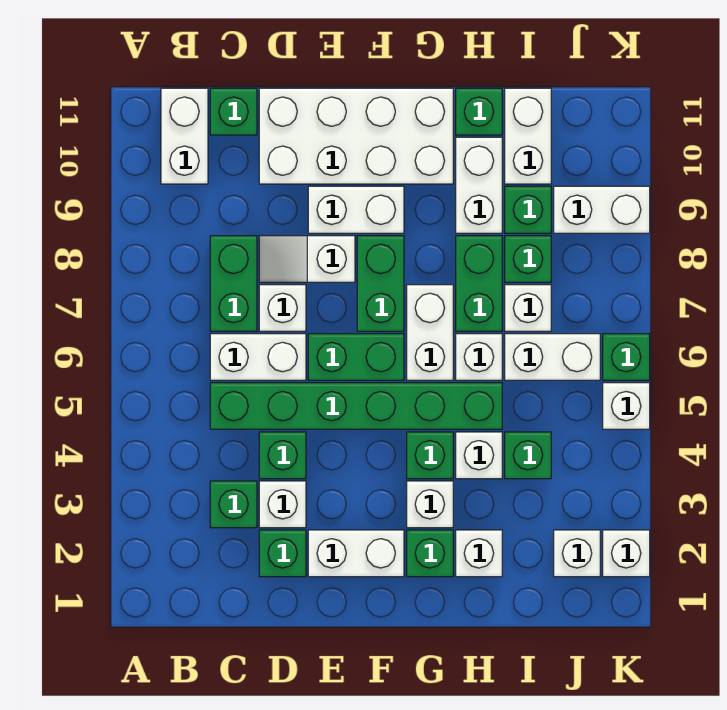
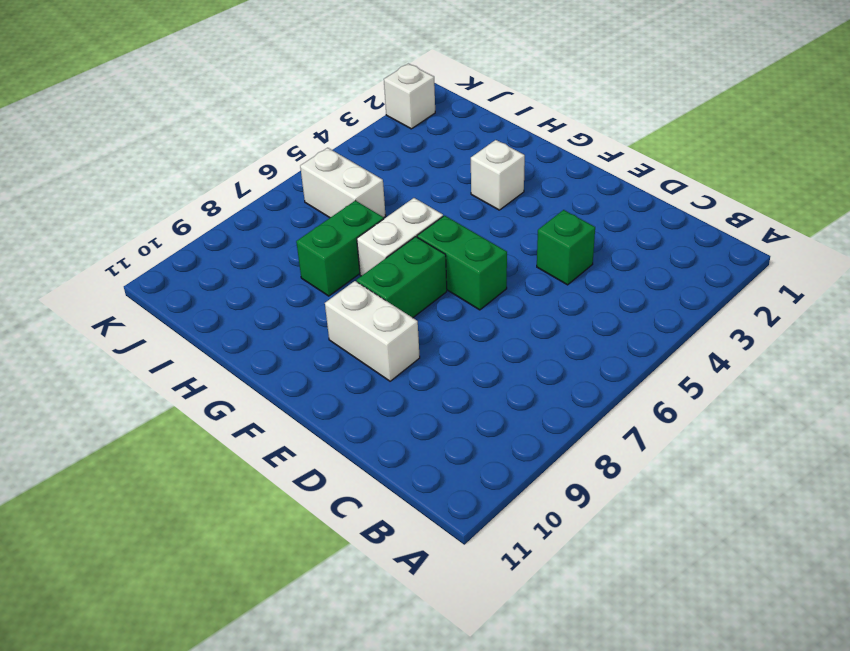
none -> white brick B10:B11 level 1
none -> green brick C3 level 1
none -> green brick C5:H5 level 1
none -> white brick C6:D6 level 1

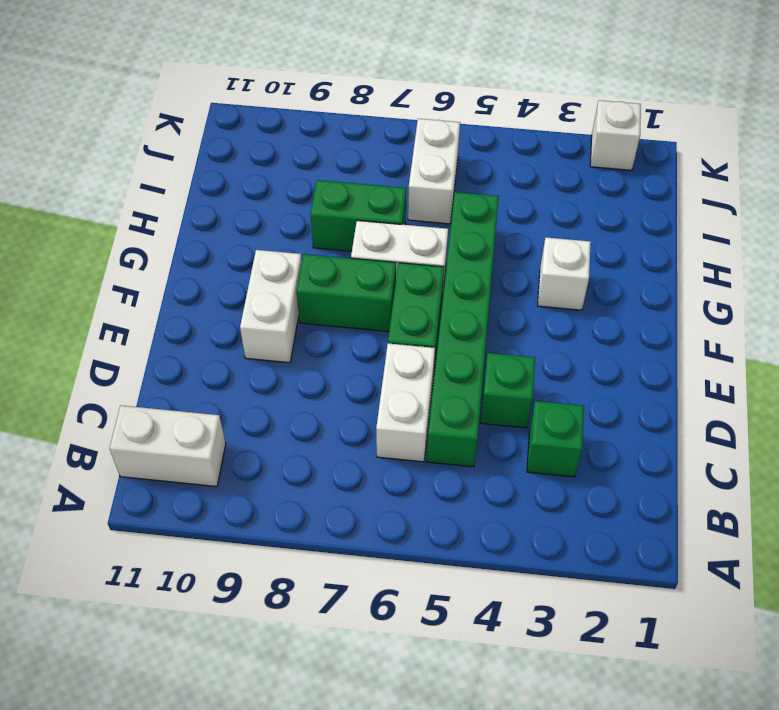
none -> green brick C7:C8 level 1
none -> green brick C11 level 1
none -> green brick D2 level 1
none -> white brick D3 level 1

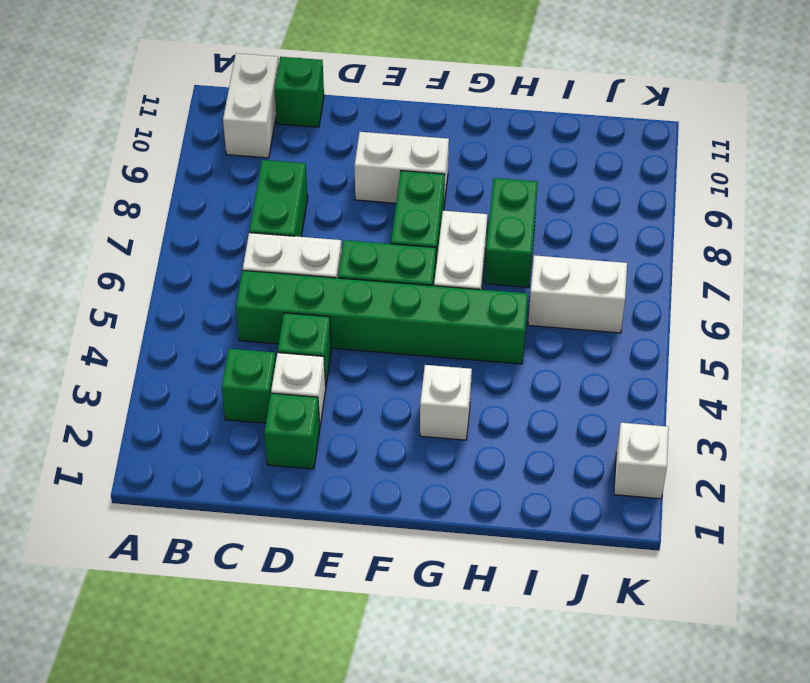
none -> white brick D7 level 1
none -> white slope D8:E8 level 1 top E
none -> white brick D10:G11 level 1
none -> white brick E2:F2 level 1

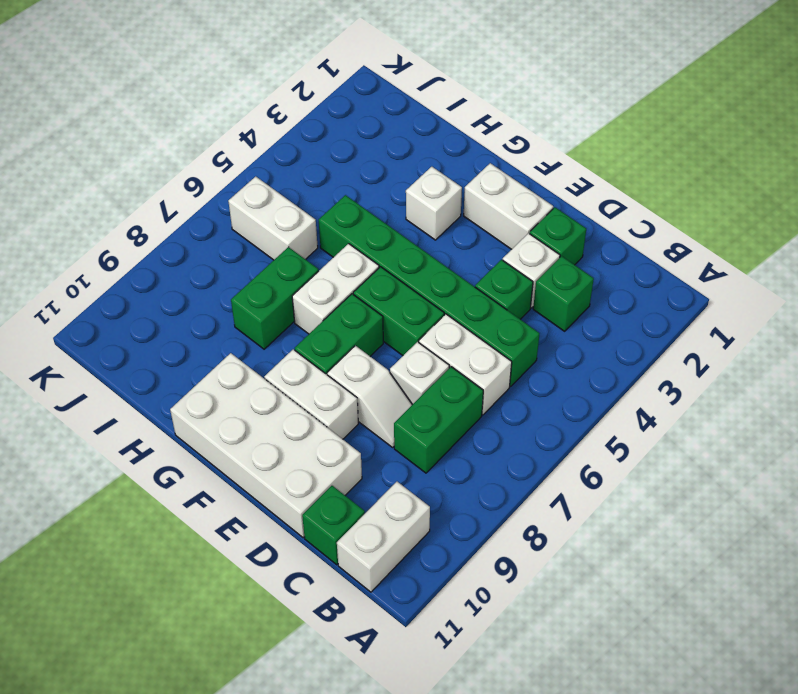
none -> green brick G2 level 1
none -> green brick G4 level 1
none -> white brick H2 level 1
none -> white brick H4 level 1

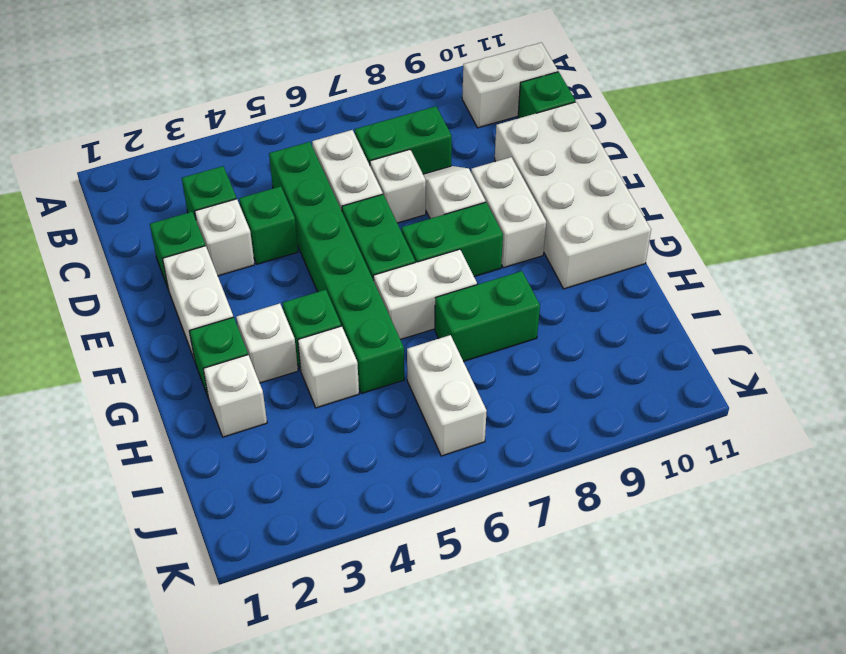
none -> white brick H6 level 1
none -> white brick H9:H10 level 1
none -> green brick H11 level 1
none -> green brick I4 level 1

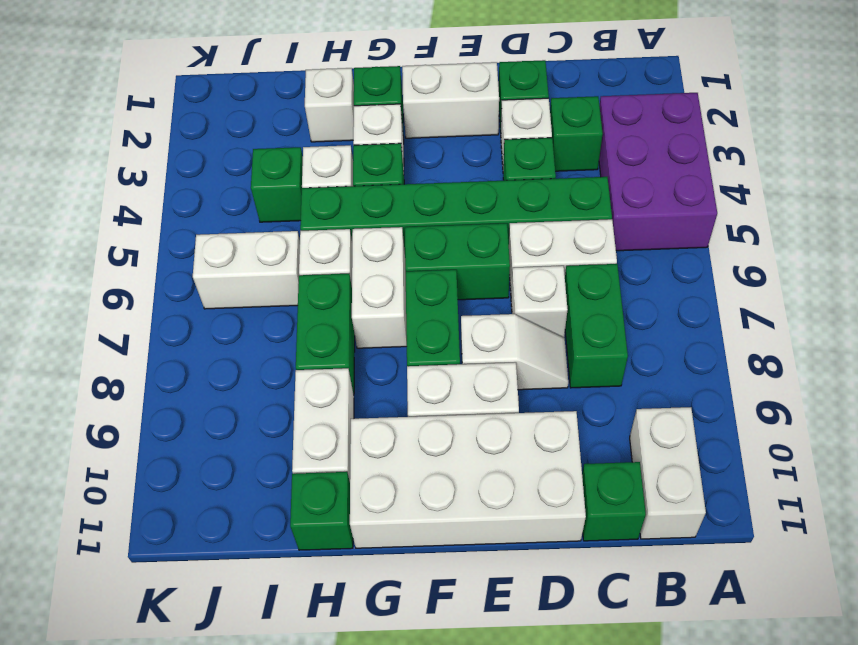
purple brick A3:B5 level 1 -> none
none -> white brick I7 level 1
none -> green brick I8 level 1
none -> green brick I9 level 1
none -> white brick I10:I11 level 1

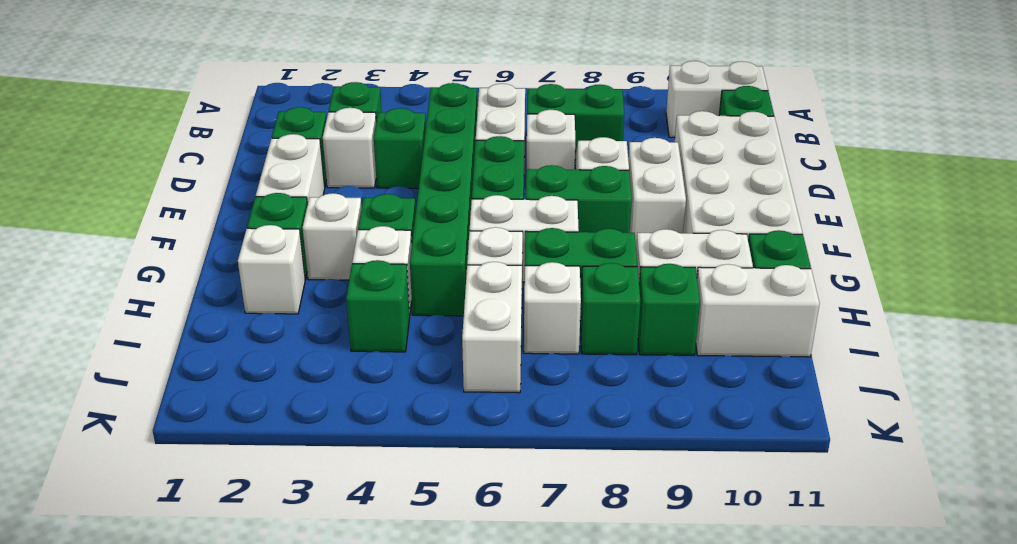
none -> white brick J2 level 1
none -> white brick J9:K9 level 1
none -> white brick K2 level 1
none -> white brick K5 level 1

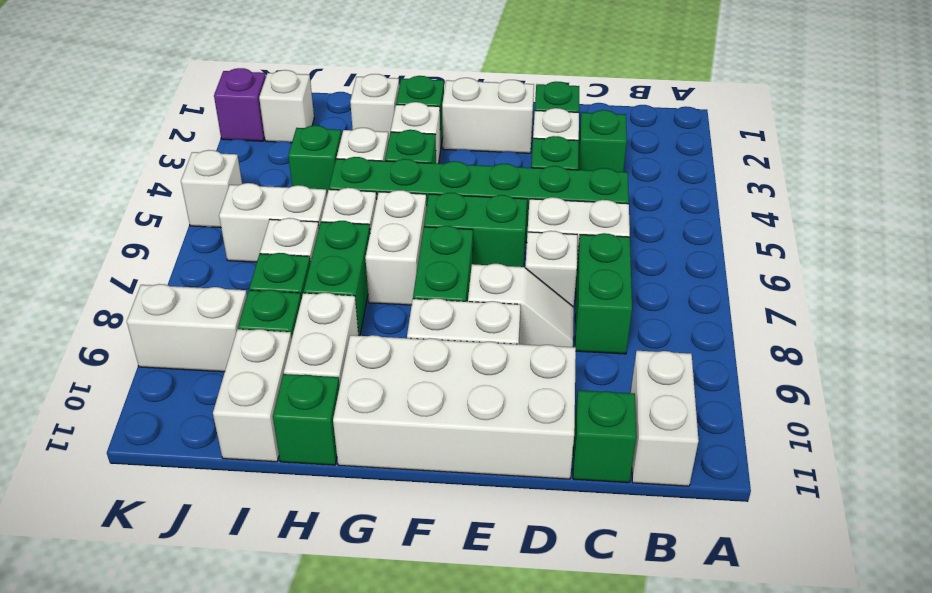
purple brick K2 level 1 -> white brick K2 level 1
none -> green brick K6 level 1

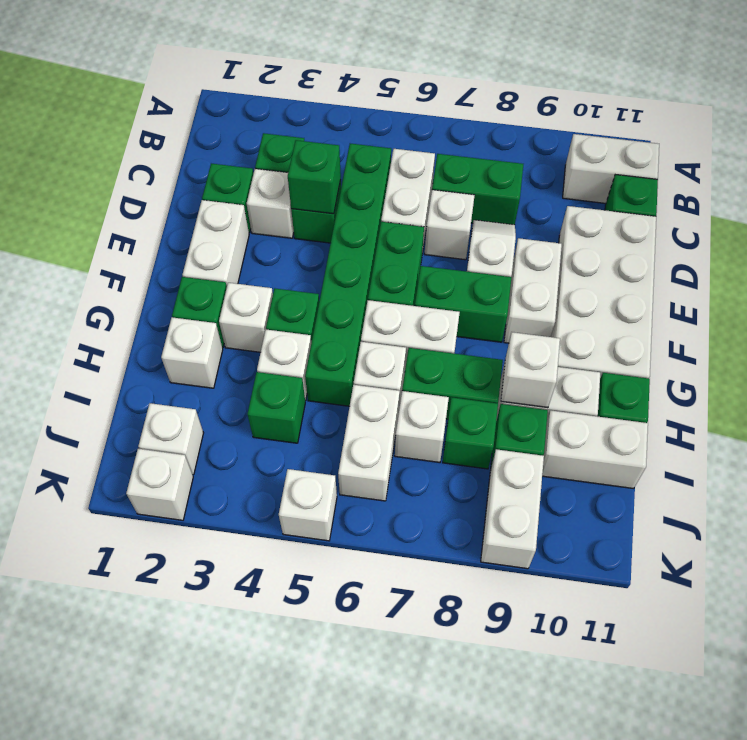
green brick D4 level 2 -> green brick K6 level 1
white brick H9 level 2 -> none

